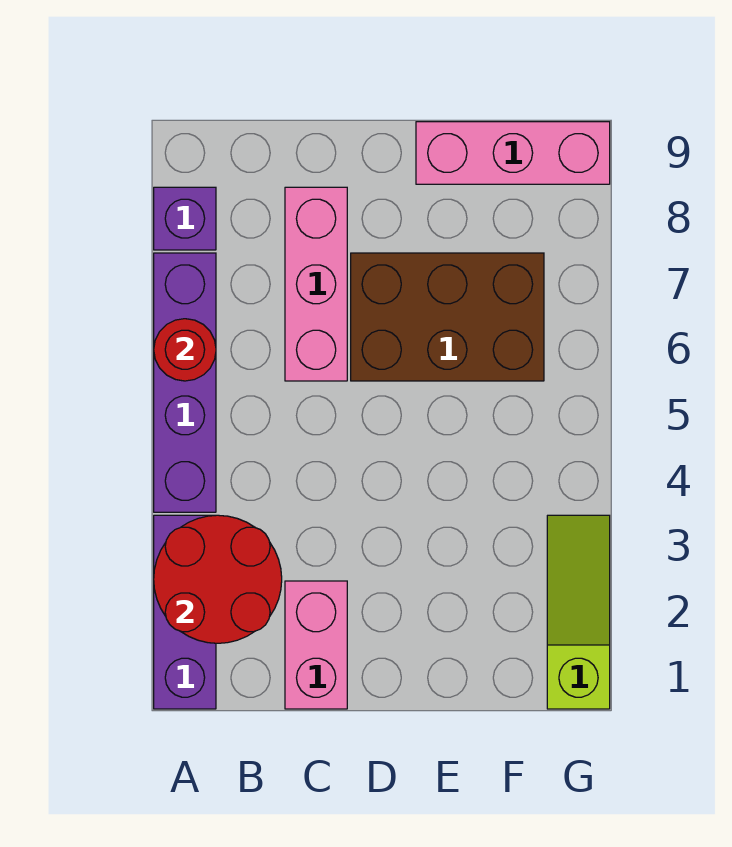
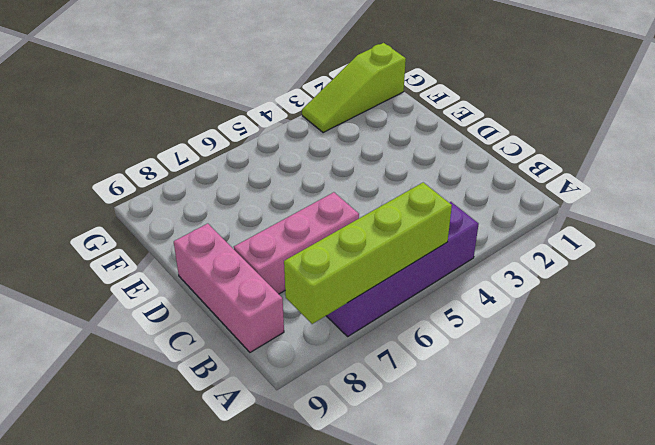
lime brick A5:A8 level 2 -> red round brick A6 level 2
pink brick B9:D9 level 1 -> pink brick E9:G9 level 1
none -> purple brick A1:A3 level 1
none -> purple brick A8 level 1

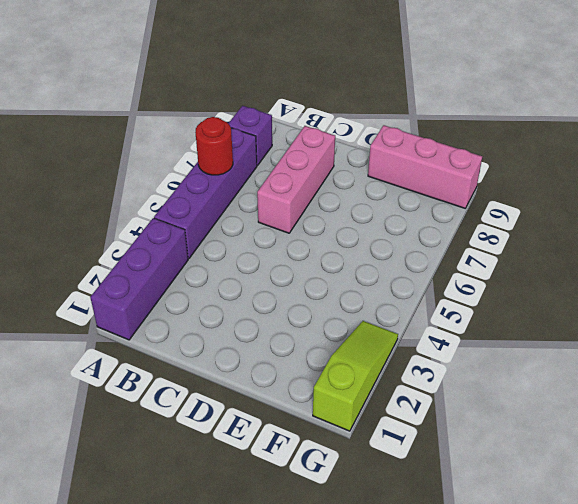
none -> pink brick C1:C2 level 1
none -> brown brick D6:F7 level 1

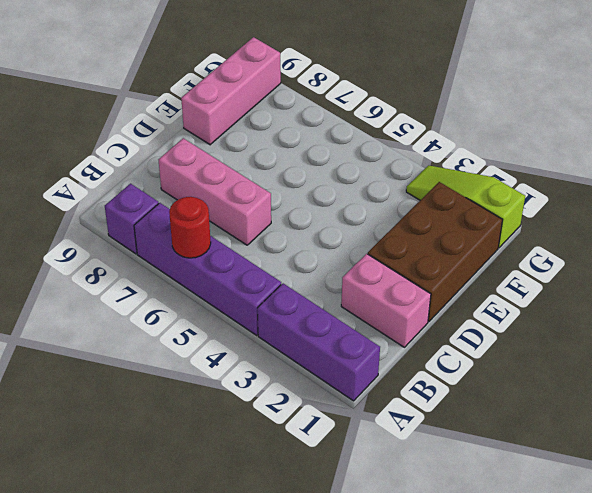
brown brick D1:F2 level 1 -> brown brick D6:F7 level 1
none -> red round brick A2:B3 level 2

